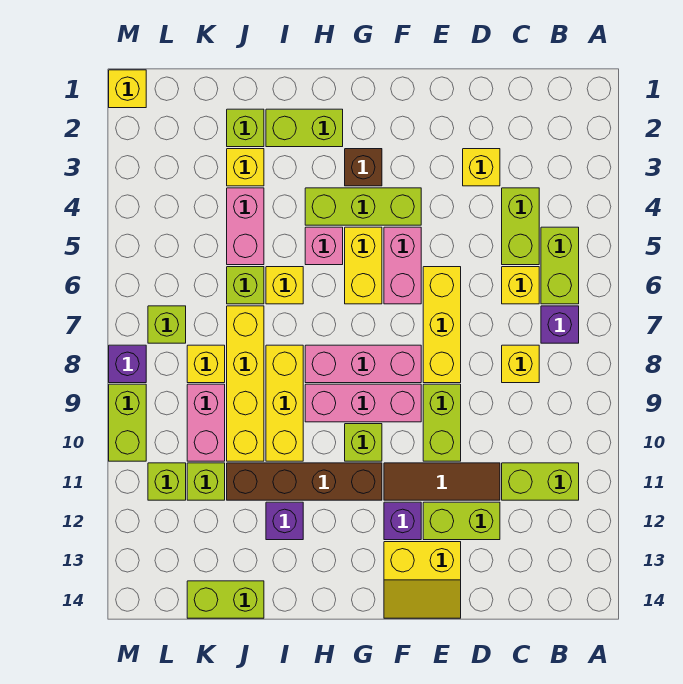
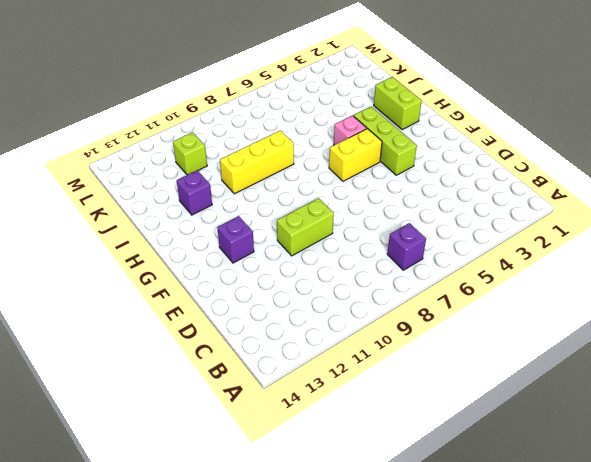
none -> lime brick B5:B6 level 1
none -> lime brick B11:C11 level 1
none -> lime brick C4:C5 level 1
none -> yellow brick C6 level 1

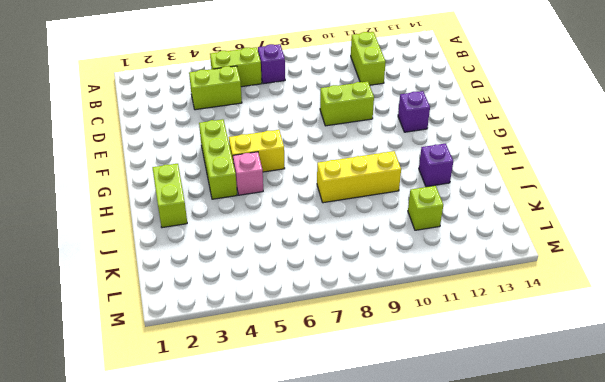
none -> yellow brick C6 level 1
none -> yellow brick C8 level 1
none -> yellow brick D3 level 1
none -> brown tile D11:F11 level 1

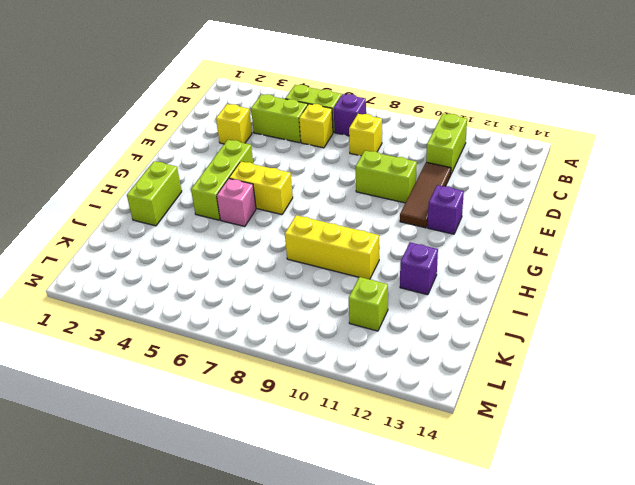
none -> lime brick D12:E12 level 1
none -> yellow brick E6:E8 level 1
none -> yellow slope E13:F14 level 1 top 13
none -> pink brick F5:F6 level 1

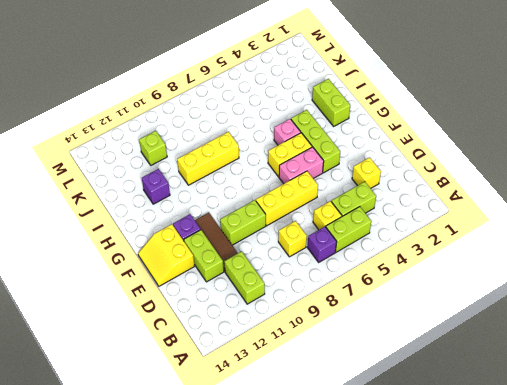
none -> pink brick F8:H8 level 1
none -> pink brick F9:H9 level 1
none -> brown brick G3 level 1
none -> lime brick G10 level 1

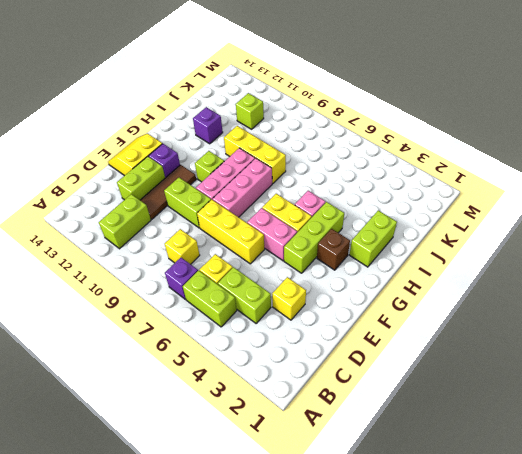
none -> brown brick G11:J11 level 1
none -> yellow brick I6 level 1
none -> lime brick J2 level 1
none -> yellow brick J3 level 1

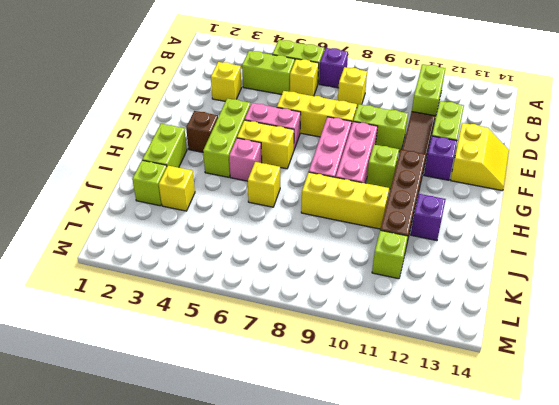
none -> pink brick J4:J5 level 1
none -> lime brick J6 level 1
none -> yellow brick J7:J10 level 1
none -> lime brick J14:K14 level 1

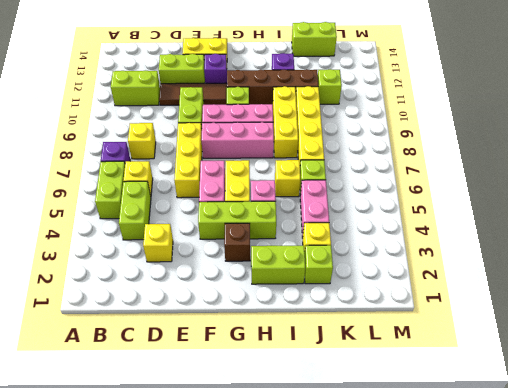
none -> yellow brick K8 level 1
none -> pink brick K9:K10 level 1
none -> lime brick L7 level 1
none -> lime brick L11 level 1

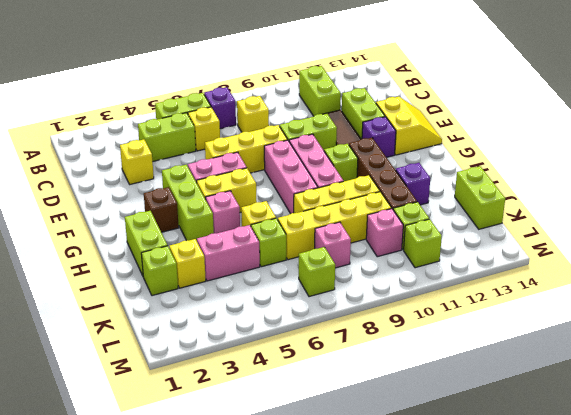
pink brick K8 level 1 -> yellow brick K8 level 1
pink brick K10 level 1 -> pink brick K9:K10 level 1
none -> yellow brick M1 level 1
none -> purple brick M8 level 1
none -> lime brick M9:M10 level 1

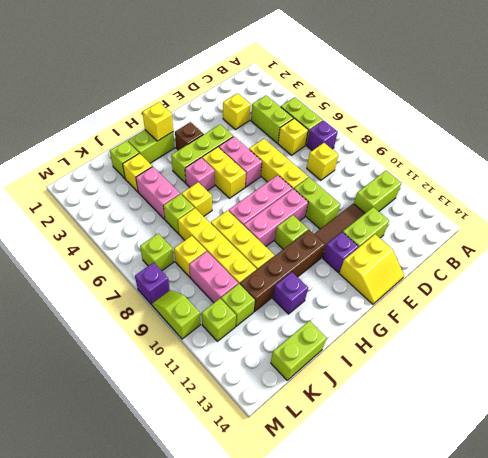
yellow brick H2 level 2 -> yellow brick M1 level 1
lime slope M9:M10 level 1 top 10 -> lime brick M9:M10 level 1

